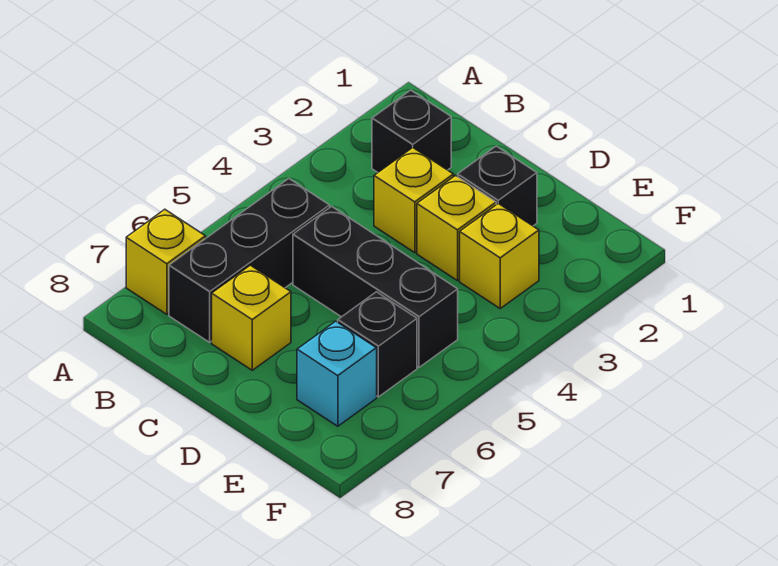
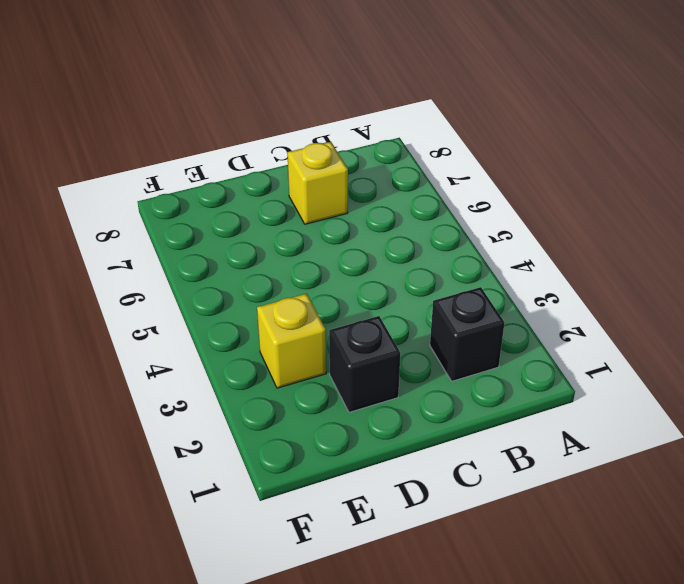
none -> yellow brick A7 level 1
none -> black brick B5:B7 level 1

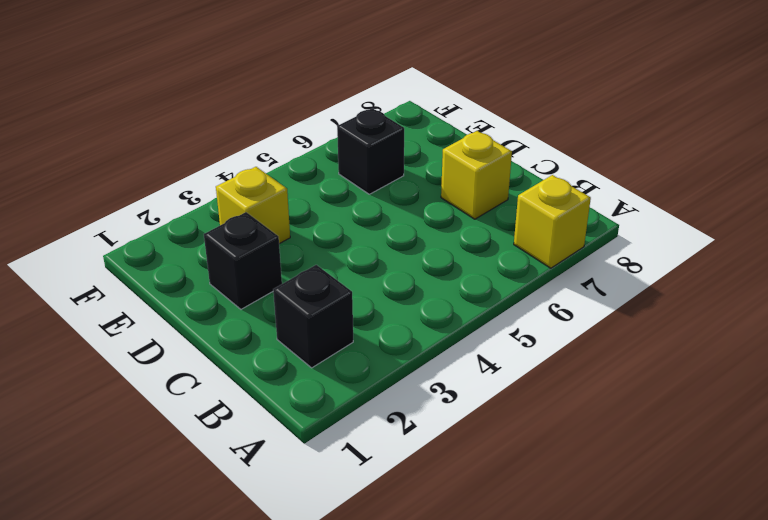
none -> black brick B5:B7 level 1
none -> yellow brick C3 level 1

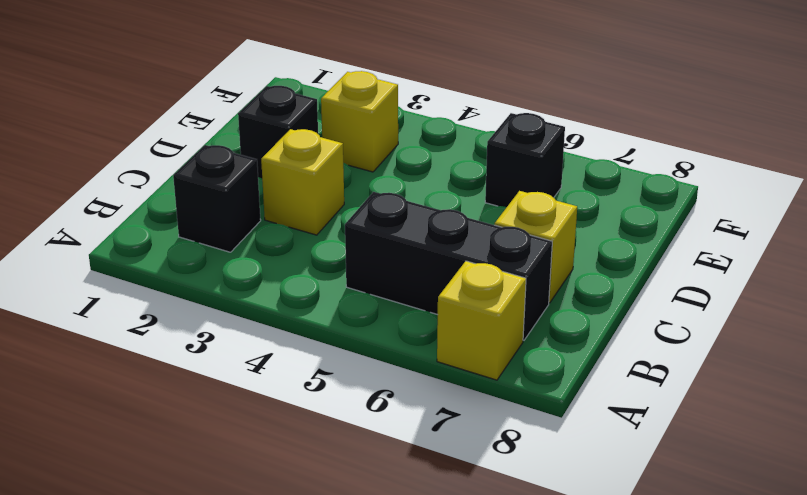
none -> black brick C5:E5 level 1
none -> yellow brick D3 level 1

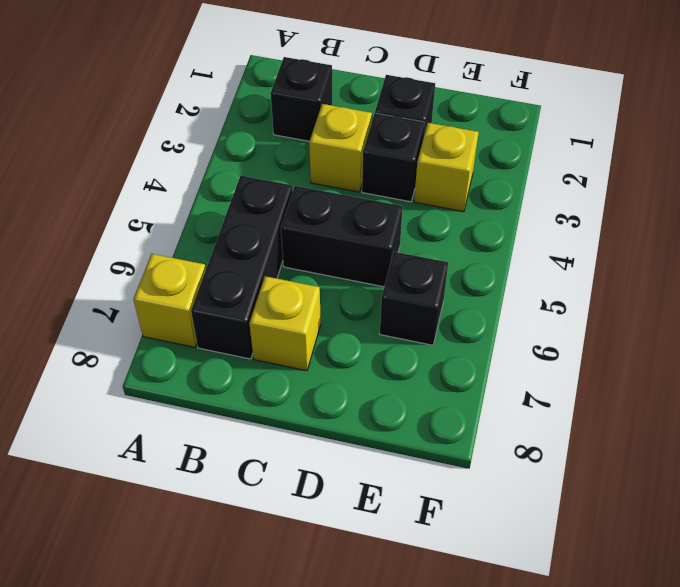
black brick C5:D5 level 1 -> black brick C5:E5 level 1
black brick D3 level 1 -> yellow brick D3 level 1
none -> cyan brick E7 level 1

